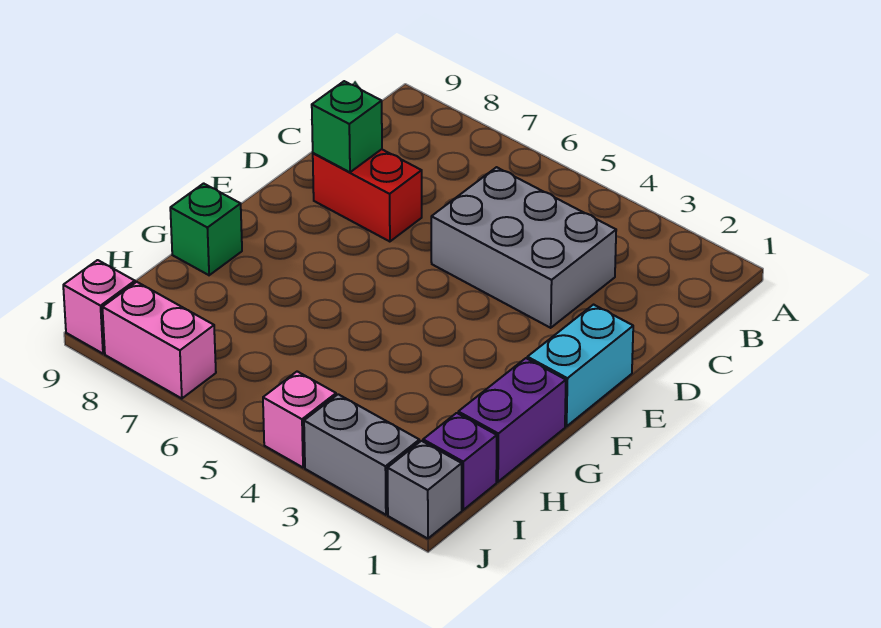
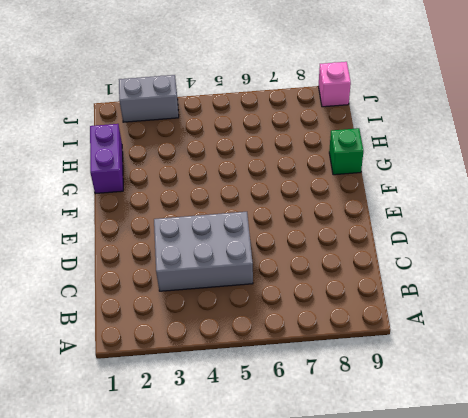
none -> red brick D7:D8 level 1
none -> cyan brick E1:F1 level 1
none -> purple brick I1 level 1

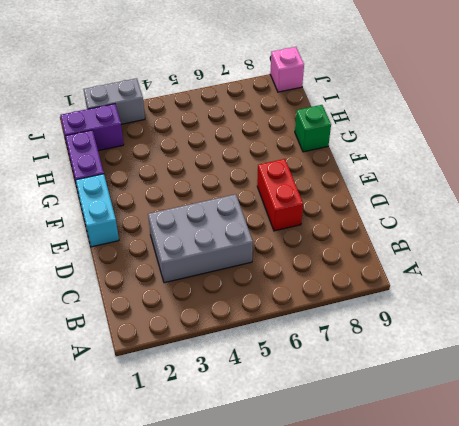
red brick D7:E7 level 1 -> red brick D7:D8 level 1
purple brick I1:I2 level 1 -> purple brick I1 level 1
none -> grey brick J1 level 1
none -> pink brick J4 level 1
none -> pink brick J7:J8 level 1

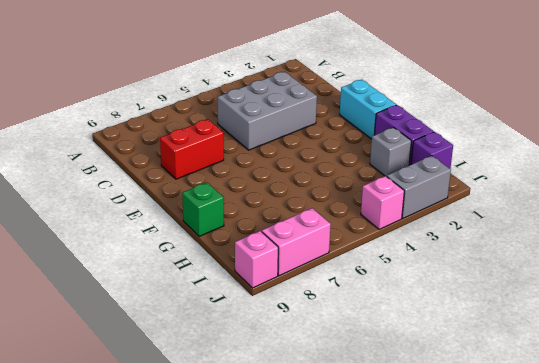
grey brick H2 level 1 -> grey brick J1 level 1
none -> green brick D8 level 2

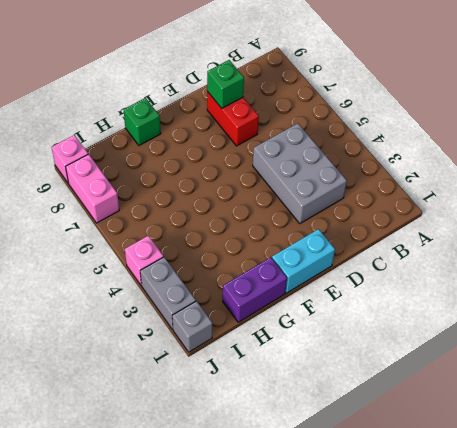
none -> purple brick I1 level 1

